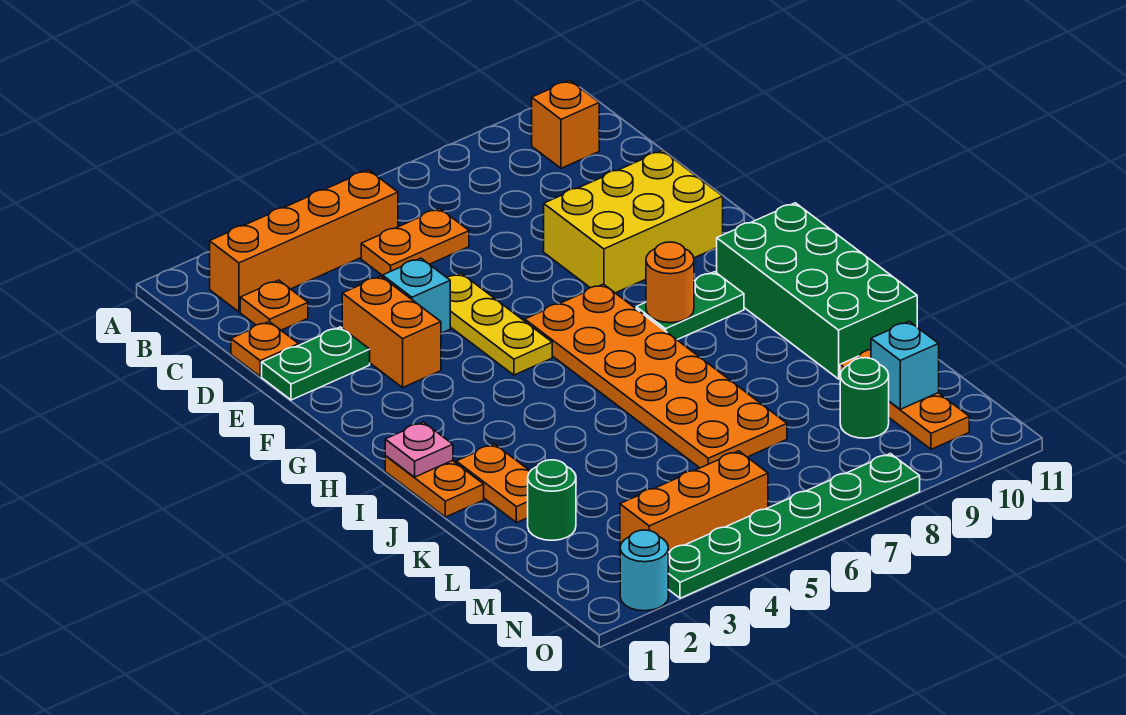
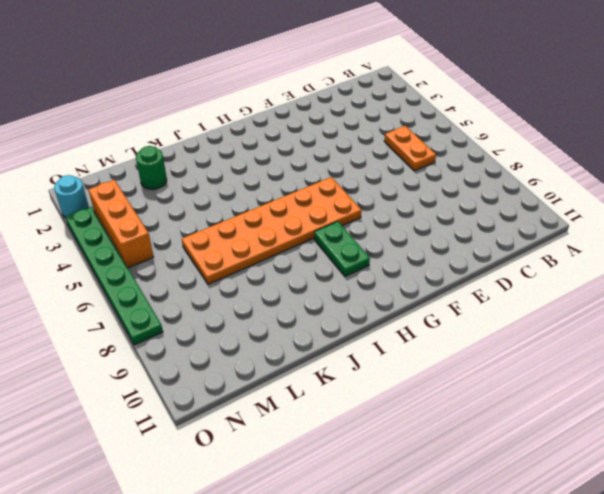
none -> orange brick B2:B5 level 1
none -> orange brick B10 level 1
none -> orange plate C2 level 1

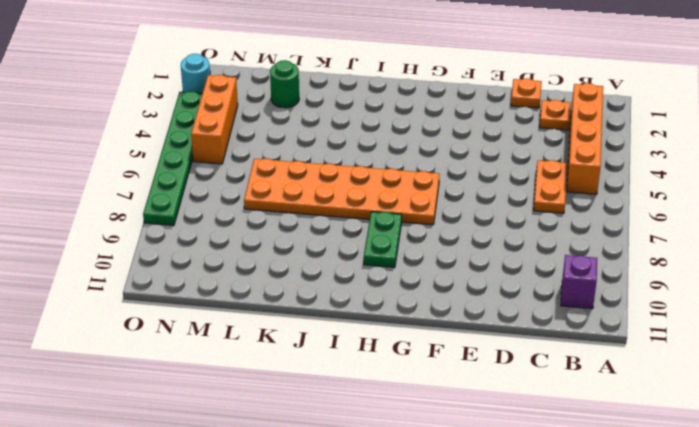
purple brick B10 level 1 -> orange brick B10 level 1
none -> green plate E1:E2 level 1
none -> orange brick E3:F3 level 1
none -> cyan brick E4 level 1

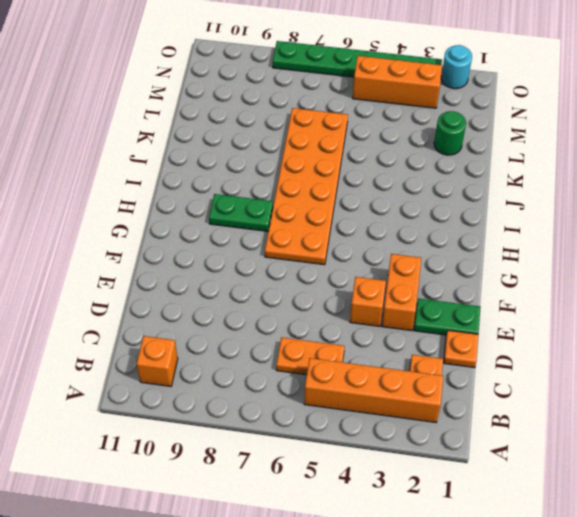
orange brick E4 level 1 -> cyan brick E4 level 1
none -> yellow plate E5:G5 level 1
none -> yellow brick E8:F10 level 1
none -> green brick H10:K11 level 1

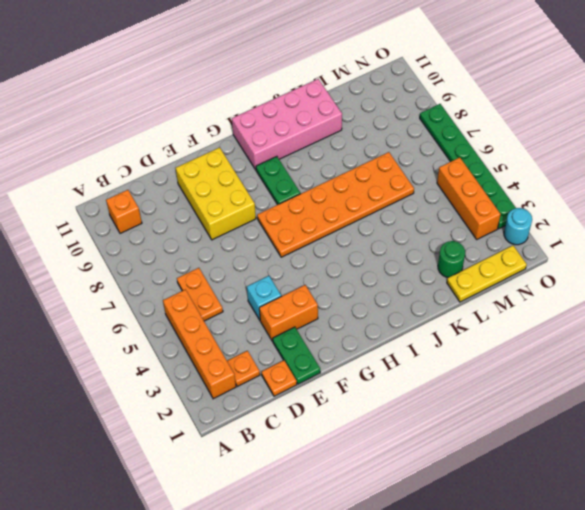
pink brick H10:K11 level 1 -> green brick H10:K11 level 1
yellow plate L1:N1 level 1 -> yellow plate E5:G5 level 1
none -> orange plate I1:J1 level 1
none -> orange plate J2:K2 level 1
none -> orange plate L10:N10 level 1

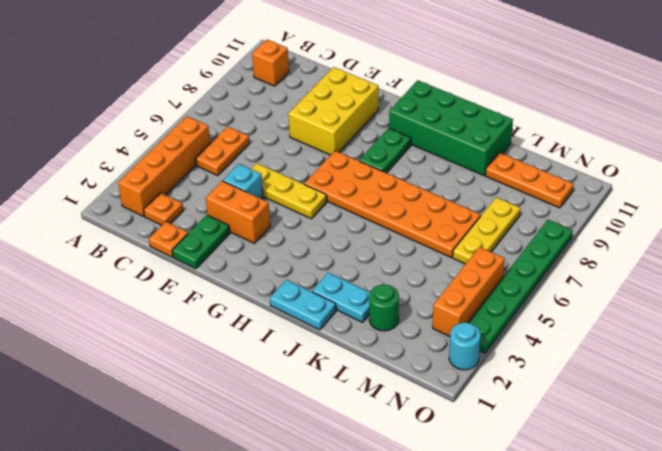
cyan plate I1:J1 level 1 -> orange plate I1:J1 level 1
cyan plate J2:K2 level 1 -> orange plate J2:K2 level 1
yellow plate M6:M8 level 1 -> none
none -> green round brick M9 level 1
none -> orange round brick H8 level 2
none -> pink plate I1 level 2

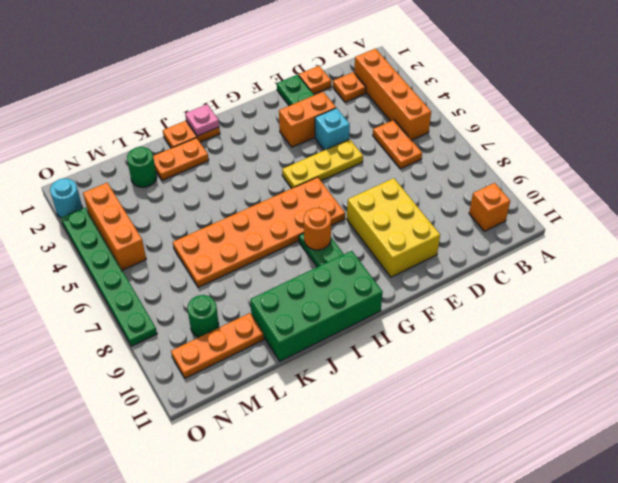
none -> cyan brick M10 level 2

